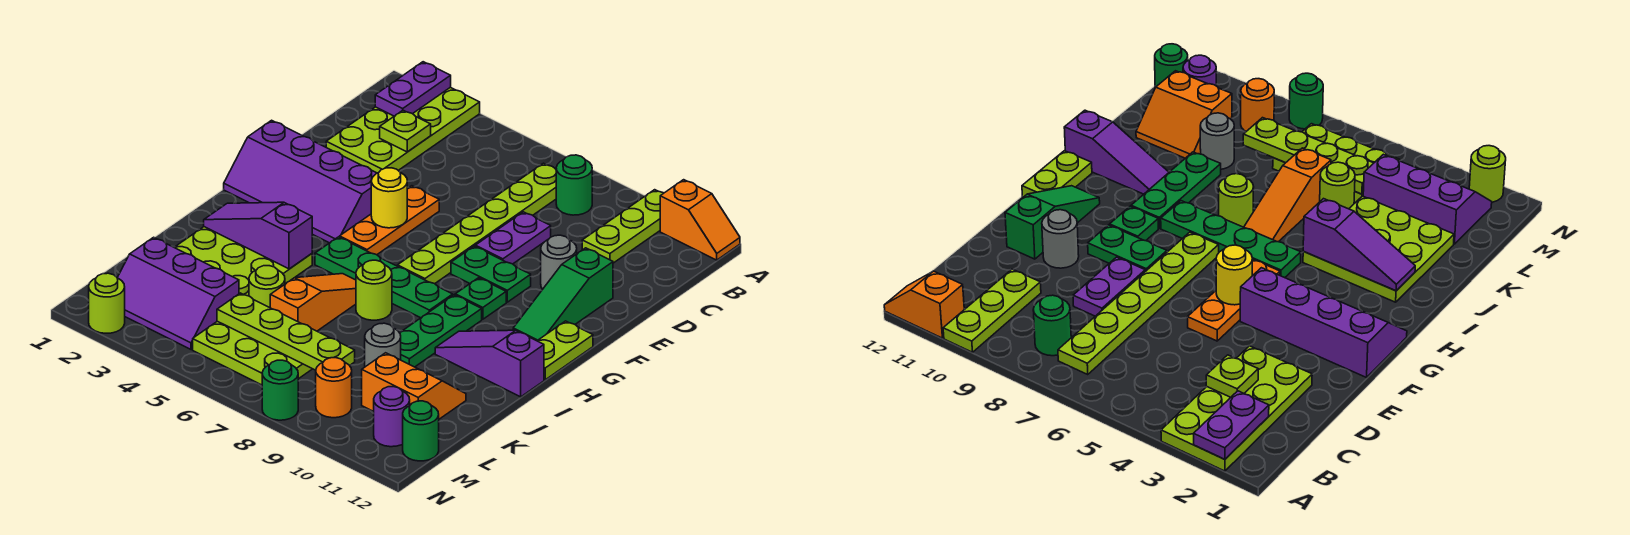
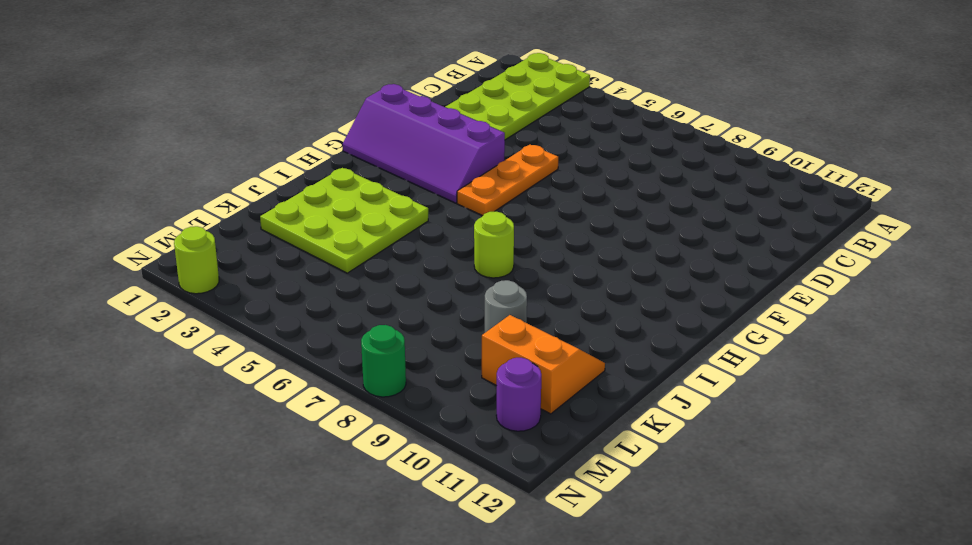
none -> lime plate A10:C10 level 1
none -> orange slope A11:A12 level 1 top 11
none -> lime plate B7:G7 level 1
none -> green round brick B8 level 1

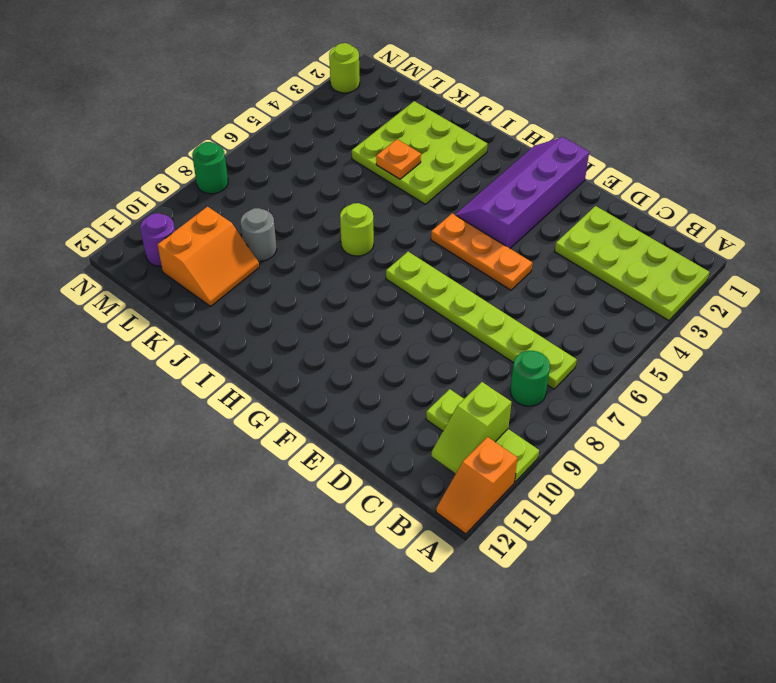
lime slope B10:B11 level 2 top 10 -> none
orange plate J4 level 2 -> none
none -> purple plate D8:E8 level 1
none -> grey round brick E10 level 1
none -> green slope E11:G11 level 1 top E
none -> green plate F8:F9 level 1

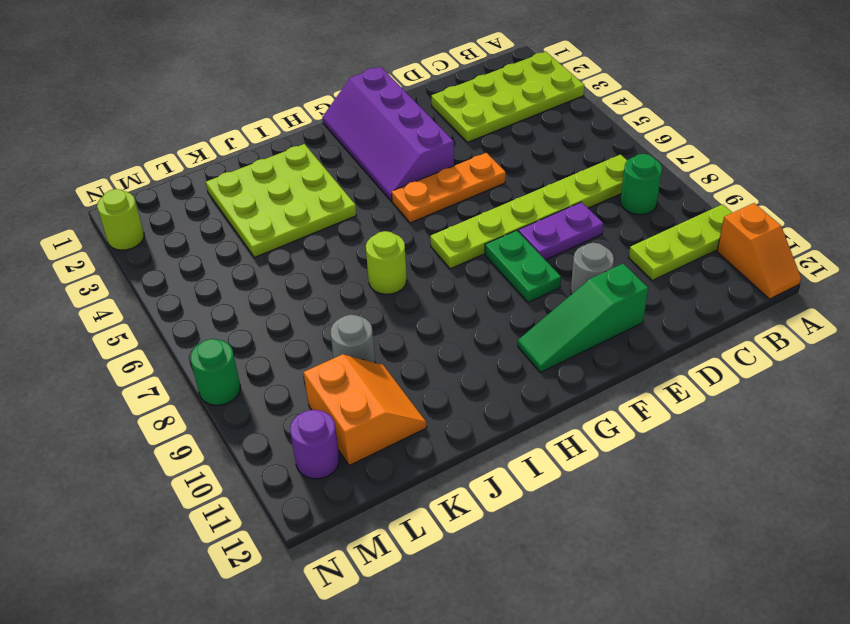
none -> green plate G9 level 1
none -> lime plate G12:H12 level 1
none -> green plate H5:H8 level 1
none -> green plate H9:J9 level 1

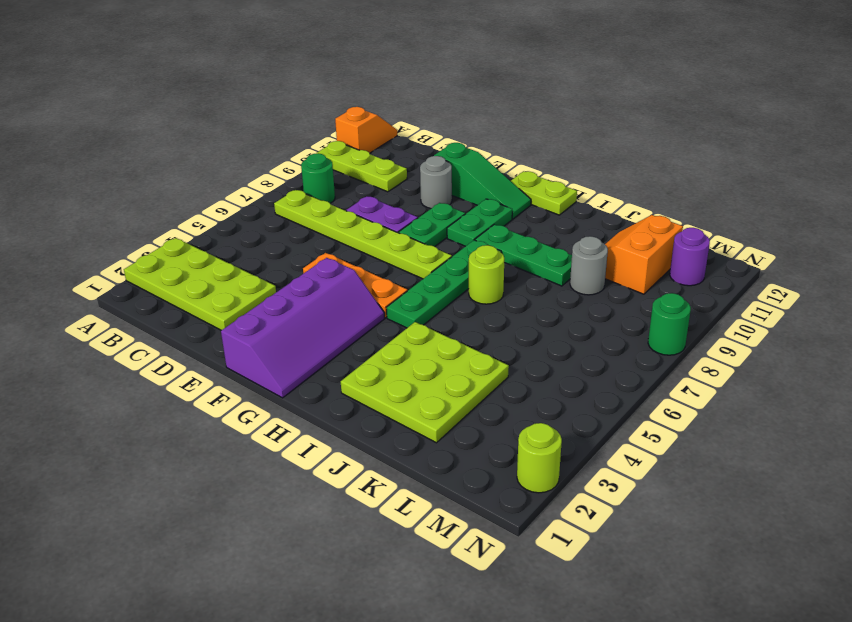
green plate G9:G10 level 1 -> green plate G9 level 1
none -> orange slope I6:K6 level 1 top K
none -> purple slope I10:I12 level 1 top 12
none -> lime round brick K5 level 1
none -> purple slope L2:M4 level 1 top L

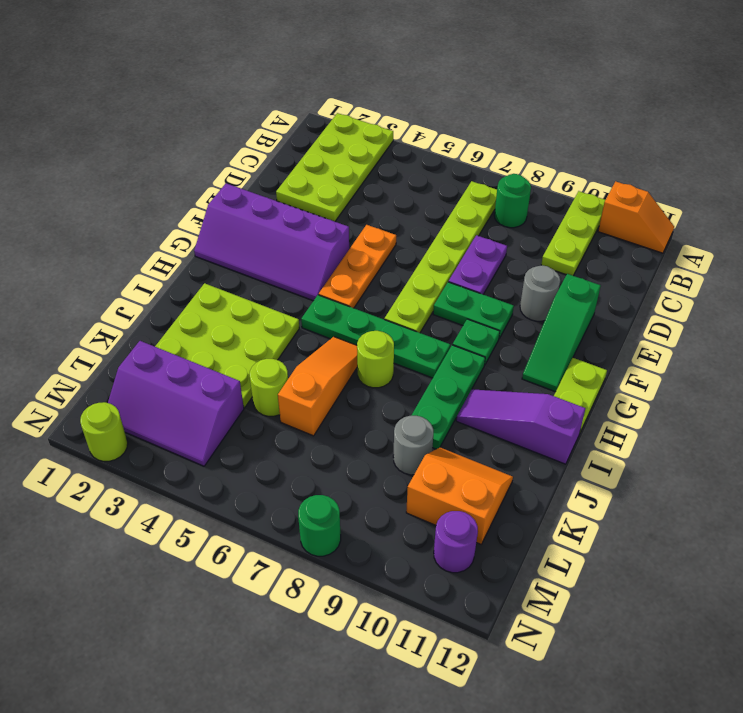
none -> lime plate L5:M7 level 1
none -> orange round brick M9 level 1
none -> green round brick M12 level 1
none -> purple plate A2:B2 level 2

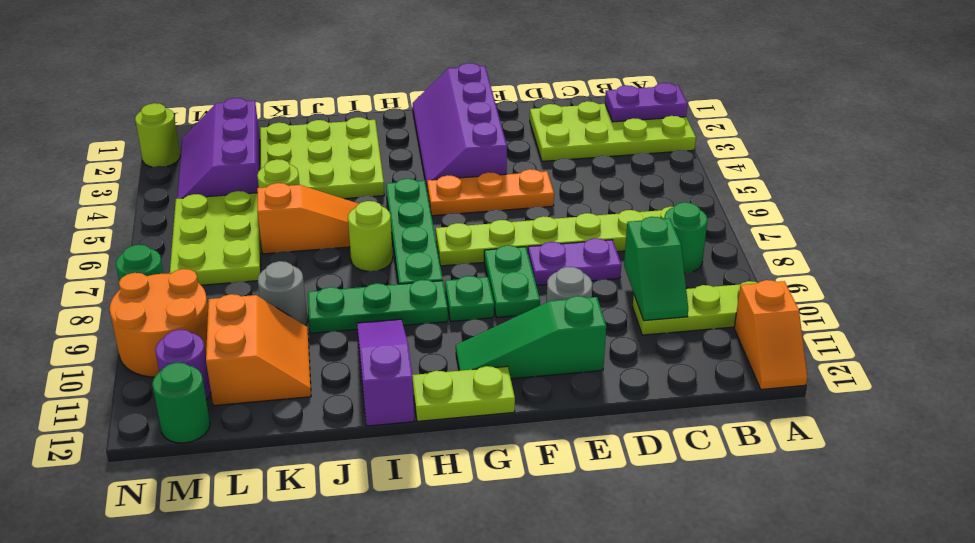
green slope C9:C10 level 2 top 9 -> none
orange round brick M9:N10 level 1 -> orange round brick M9 level 1
none -> lime plate C3 level 2
none -> yellow round brick F5 level 2
none -> purple slope I2:I4 level 2 top 4
none -> lime plate L5:L8 level 2

